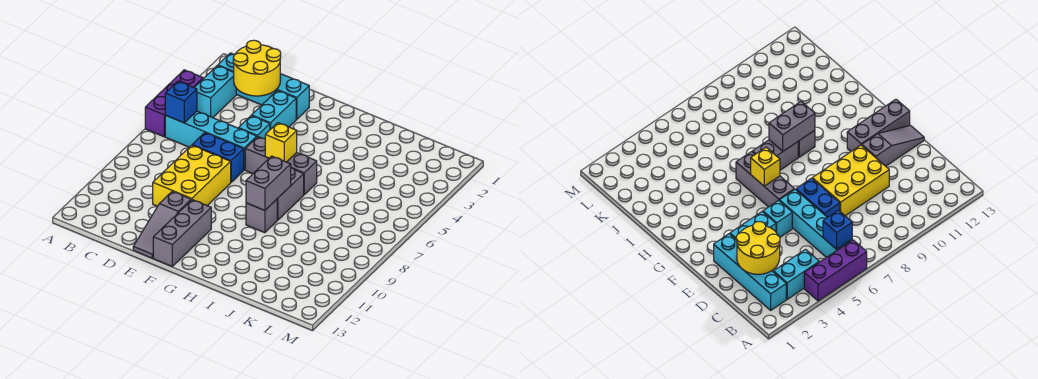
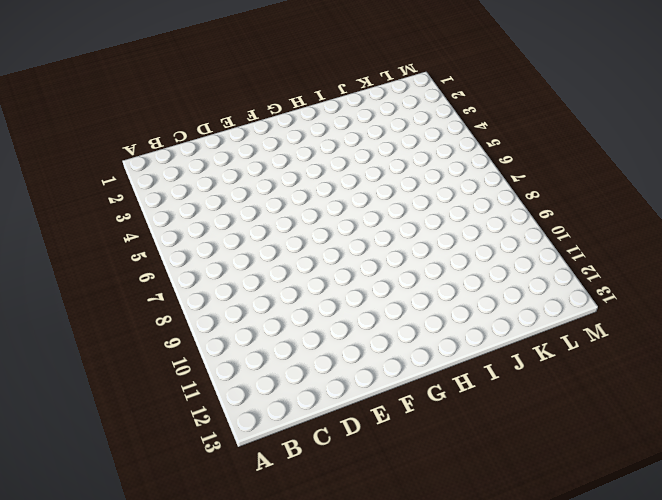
none -> purple brick A4:A6 level 1
none -> cyan brick B2:E2 level 1
none -> cyan brick B3:B4 level 1

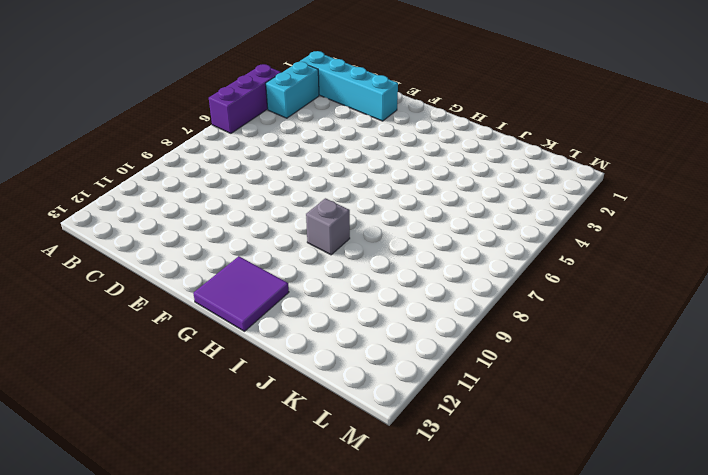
purple tile G12:H13 level 1 -> none
none -> cyan brick B6:E6 level 1
none -> blue brick D7:E7 level 1
none -> yellow brick D8:E10 level 1

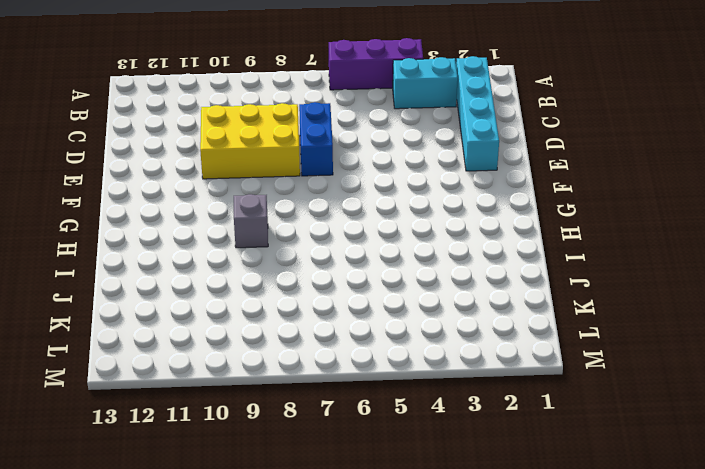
none -> cyan brick B6:E6 level 1
none -> cyan brick E3:E4 level 1
none -> cyan brick E5 level 1

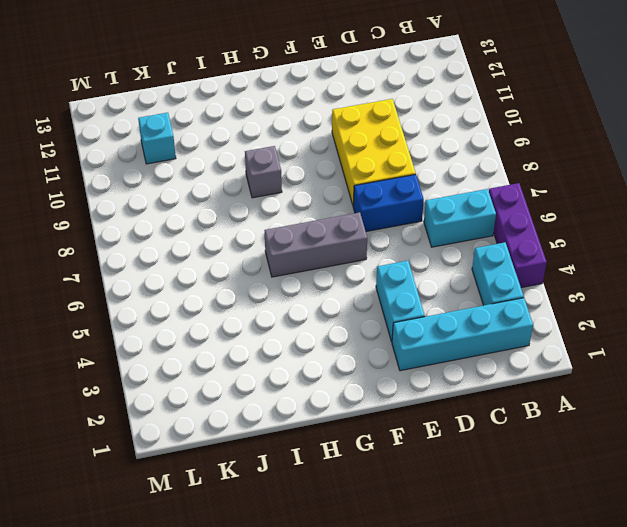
cyan brick B6:C6 level 1 -> cyan brick B6:E6 level 1
cyan brick K11 level 1 -> cyan brick E5 level 1
none -> grey slope E11:E13 level 1 top 11
none -> grey brick F11:F13 level 1
none -> grey brick H7:H8 level 1

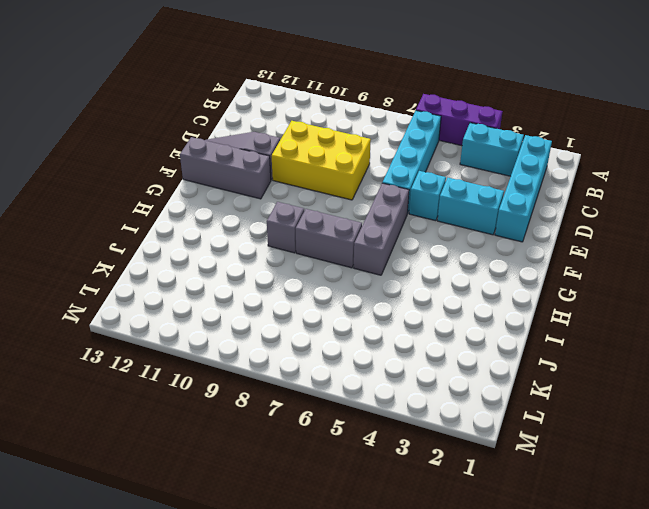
none -> blue brick D7:E7 level 1
none -> blue brick B6 level 2
none -> yellow round brick C2:D3 level 2

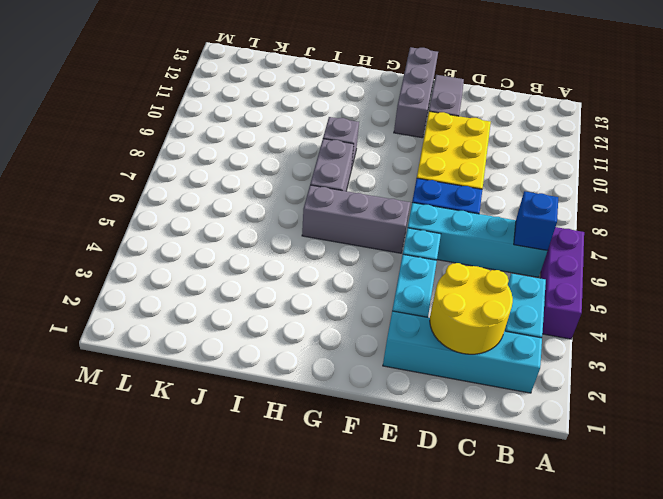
none -> yellow brick G6 level 2
none -> grey brick H8:H9 level 2

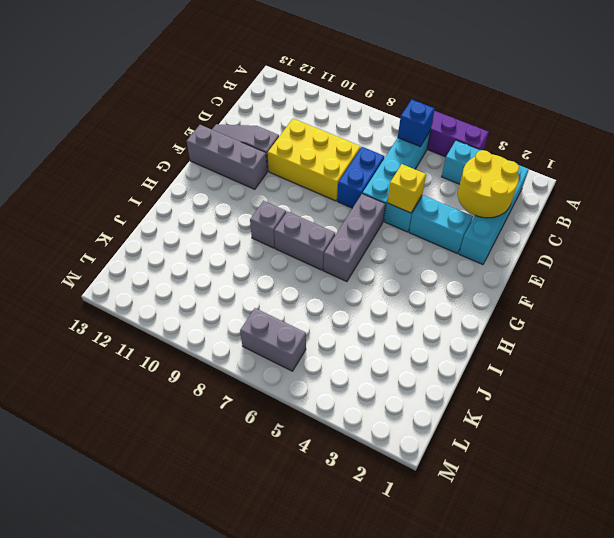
yellow brick E5 level 2 -> yellow brick G6 level 2
grey brick L6:L7 level 1 -> grey brick H8:H9 level 2

